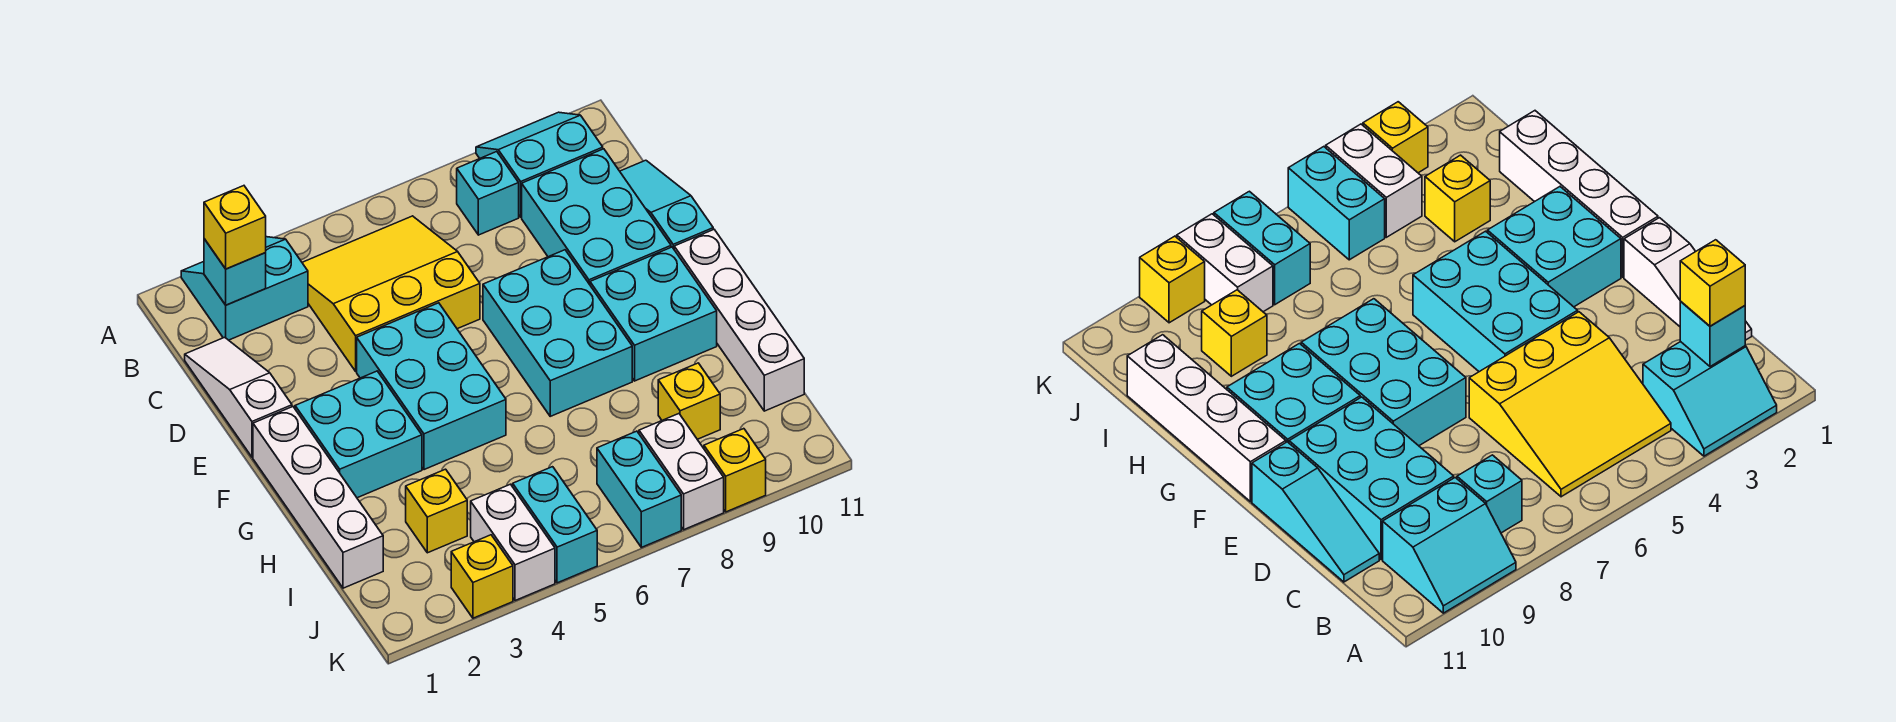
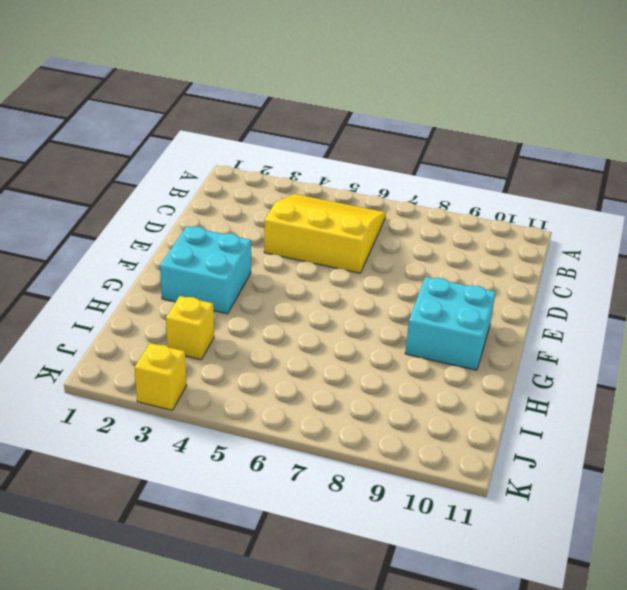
none -> cyan slope A2:B3 level 1 top B
none -> cyan slope A9:B10 level 1 top B
none -> cyan brick B8 level 1

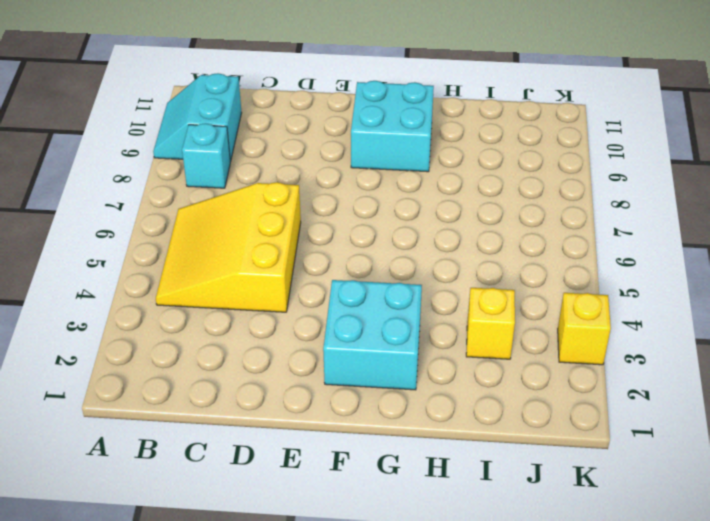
none -> cyan slope A2:B3 level 1 top B
none -> white slope C1:E1 level 1 top E
none -> cyan brick C9:E10 level 1

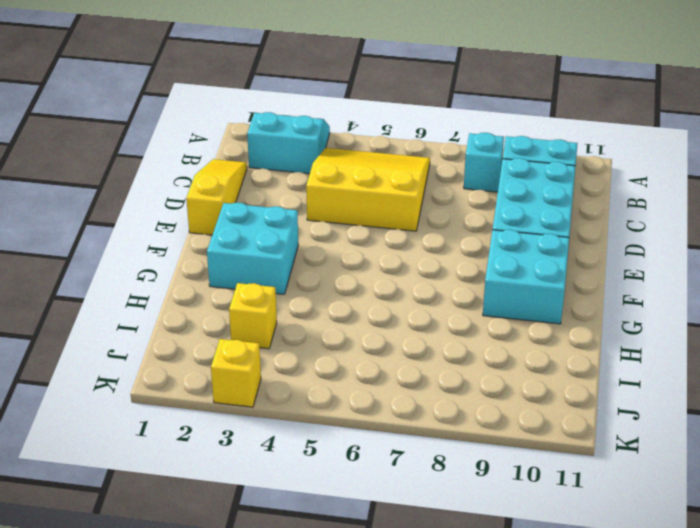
yellow slope C1:E1 level 1 top E -> white slope C1:E1 level 1 top E
none -> cyan slope C11:E11 level 1 top E
none -> cyan brick E4:G5 level 1
none -> cyan brick E7:G8 level 1

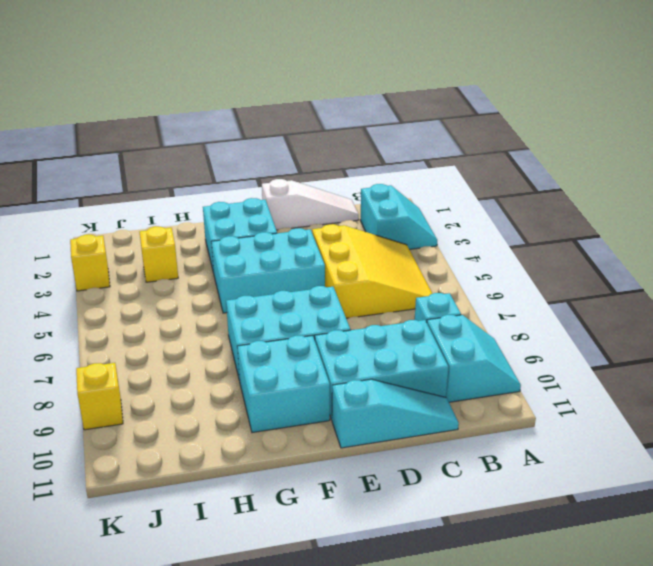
none -> white brick F1:I1 level 1
none -> white brick F11:I11 level 1
none -> yellow brick I9 level 1

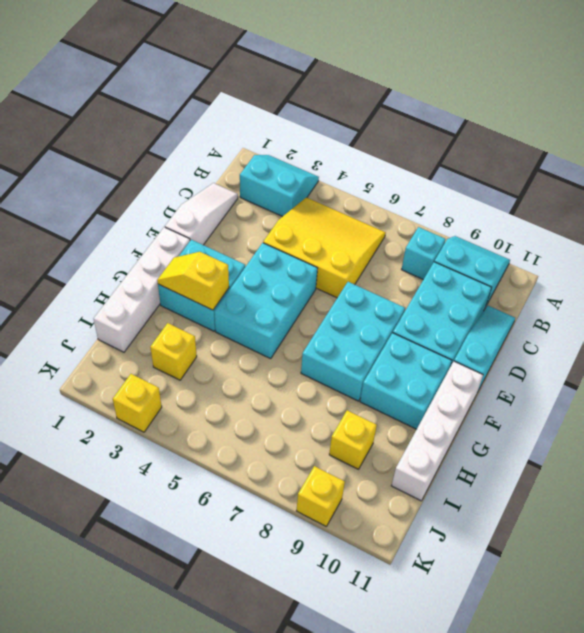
yellow slope G2:G3 level 2 top 3 -> none
none -> white brick J4:K4 level 1
none -> cyan brick J5:K5 level 1
none -> cyan brick J7:K7 level 1

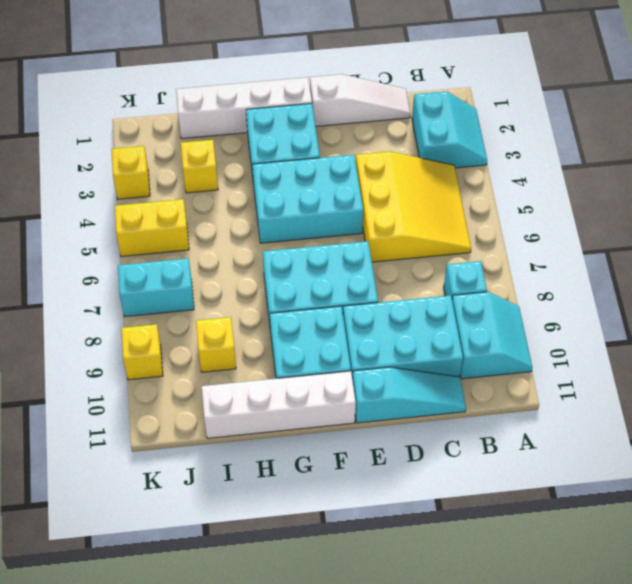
yellow brick J5:K5 level 1 -> cyan brick J5:K5 level 1
none -> white brick J4:K4 level 1
none -> white brick J8:K8 level 1
none -> cyan brick B2 level 2

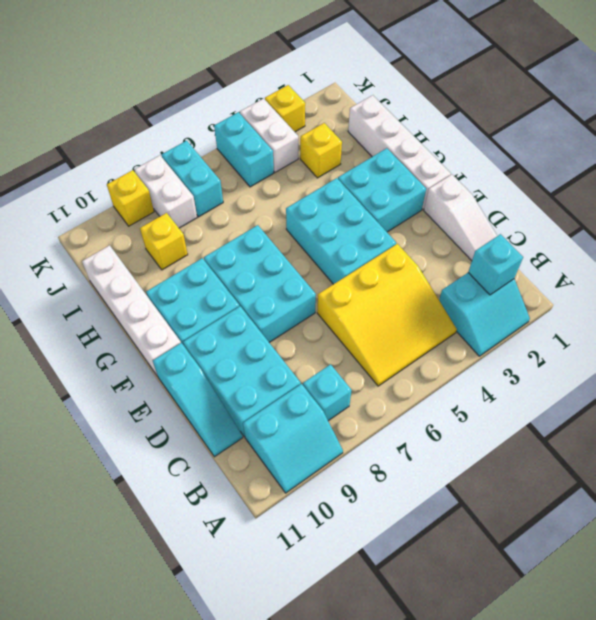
none -> yellow brick B2 level 3

